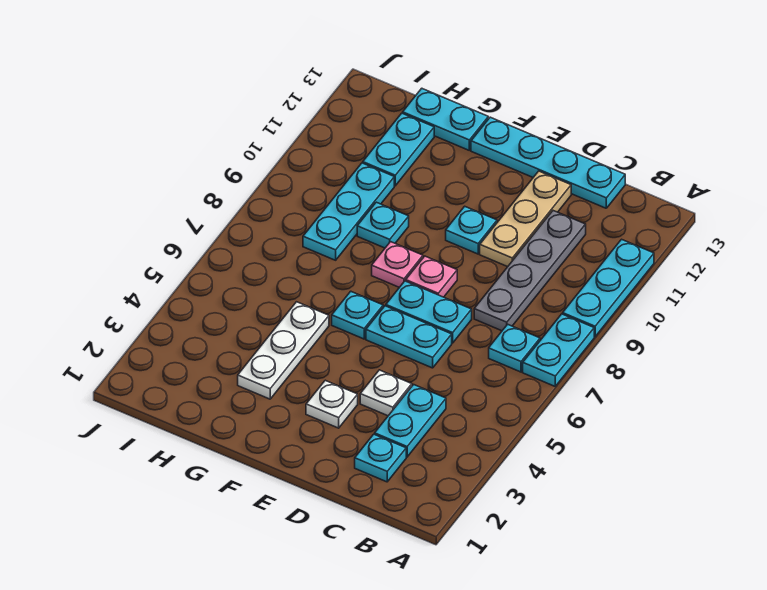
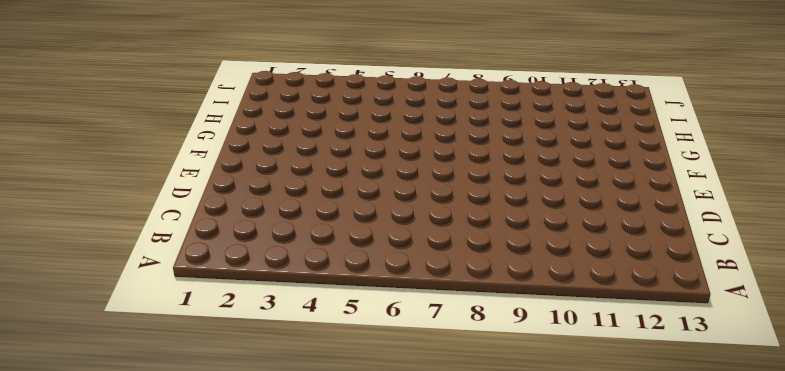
none -> cyan plate A7:A8 level 1
none -> cyan plate A9:A11 level 1
none -> cyan plate B7 level 1

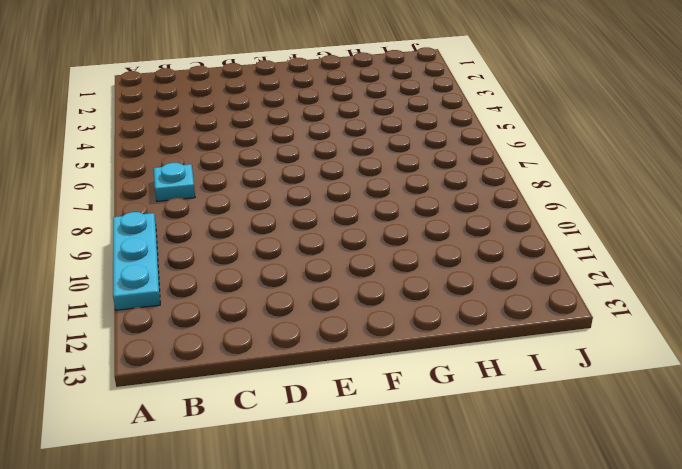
none -> cyan plate A7:A8 level 1
none -> cyan plate C2 level 1
none -> cyan plate C3:C4 level 1

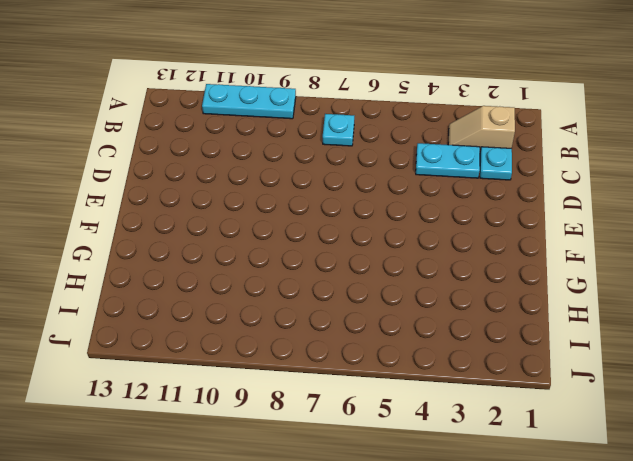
tan slope B2:B3 level 1 top 2 -> none
none -> cyan plate A7:A8 level 1
none -> grey plate C8:C11 level 1
none -> cyan plate C13:F13 level 1

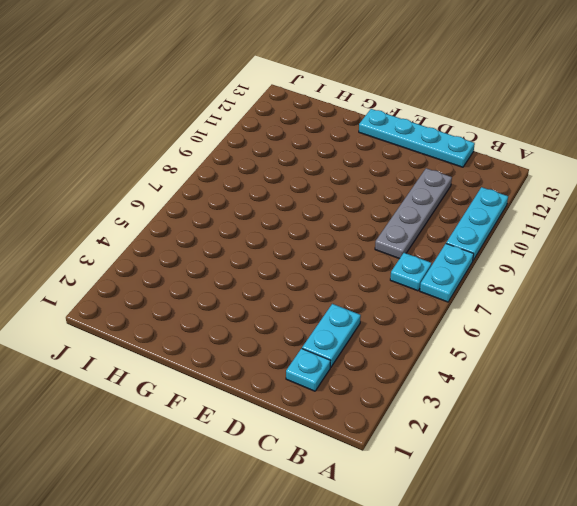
none -> white plate D4 level 1
none -> cyan plate D6:E6 level 1
none -> cyan plate D7:E7 level 1

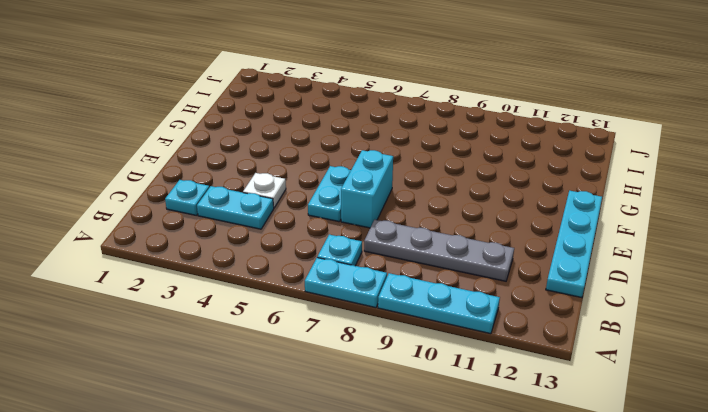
cyan brick D7:E7 level 1 -> cyan plate D7:E7 level 1
none -> tan plate D10:D12 level 1
none -> white plate E3 level 1
none -> pink plate E8 level 1

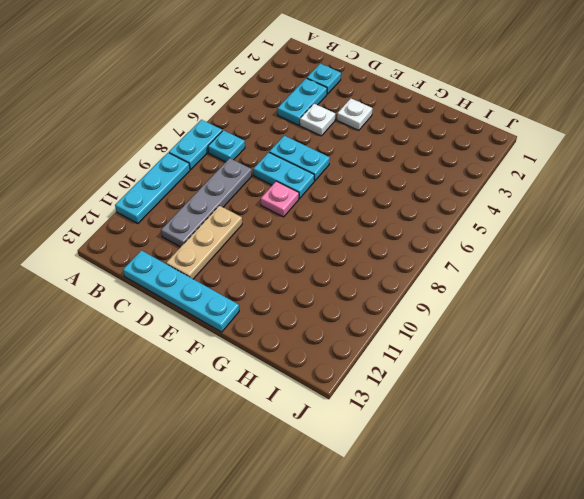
none -> cyan plate E10 level 1
none -> cyan plate F6 level 1
none -> pink plate F8 level 1

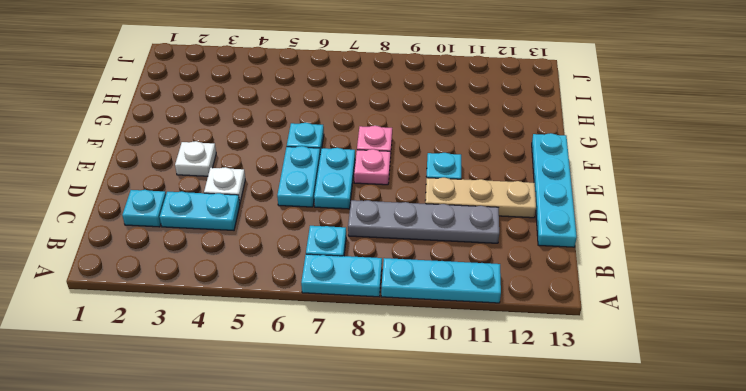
none -> white plate G3:G5 level 1
none -> cyan plate G9 level 1
none -> cyan plate G13:H13 level 1

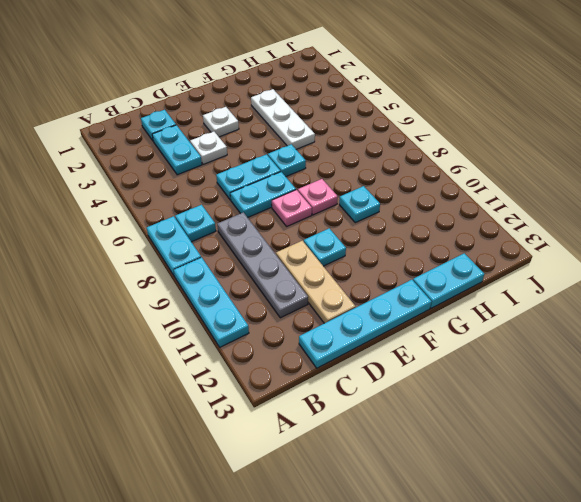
none -> cyan plate H8:H10 level 1
none -> cyan plate H11:H12 level 1

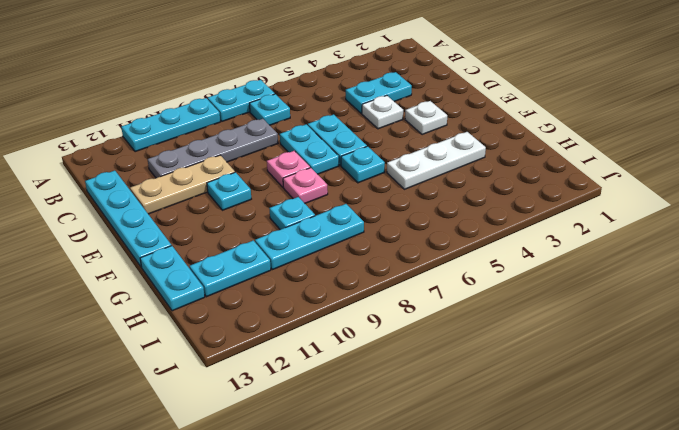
none -> cyan plate C2 level 1

